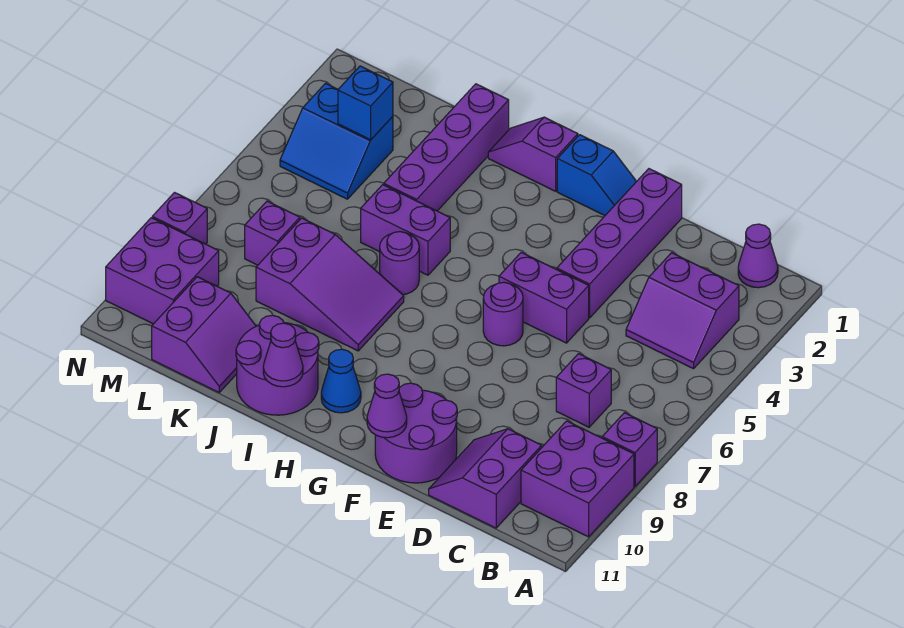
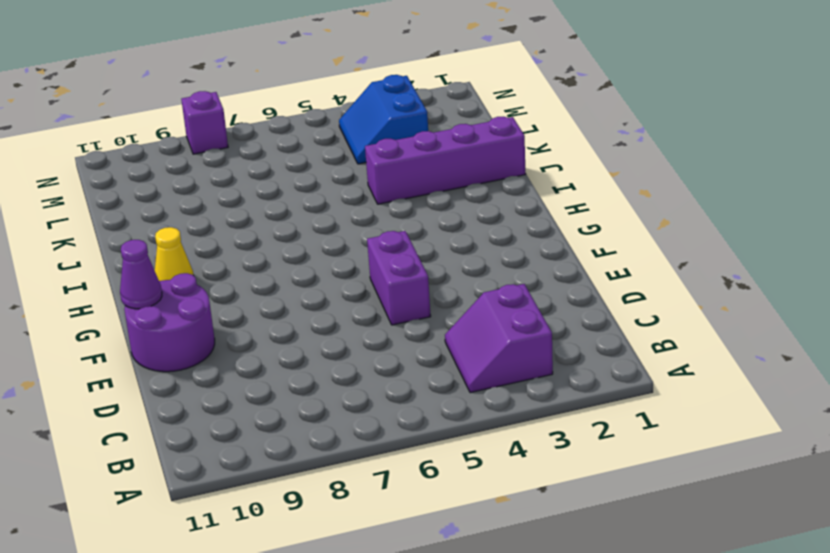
yellow cone H10 level 1 -> blue cone H10 level 1
none -> purple brick A8 level 1
none -> purple brick A9:B10 level 1
none -> purple cone B1 level 1

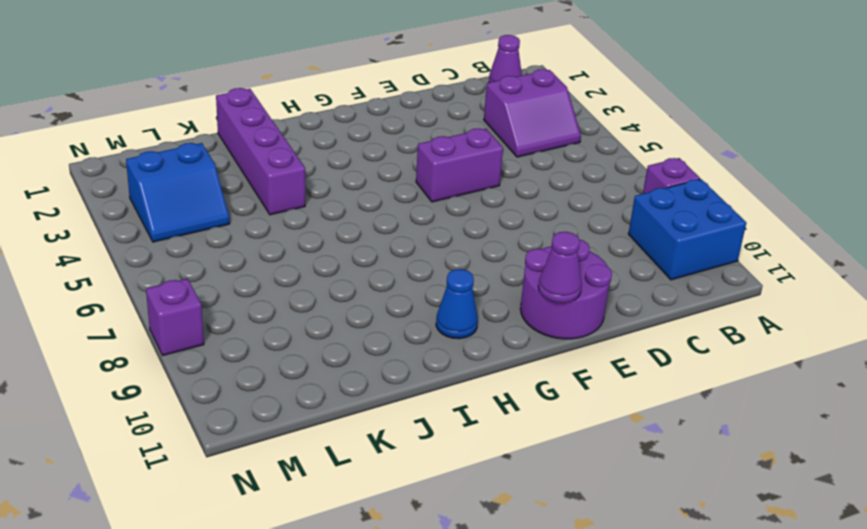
blue brick A9:B10 level 1 -> purple brick A9:B10 level 1
none -> purple brick C7 level 1
none -> purple slope C10:D11 level 1 top C
none -> purple brick E1:E4 level 1

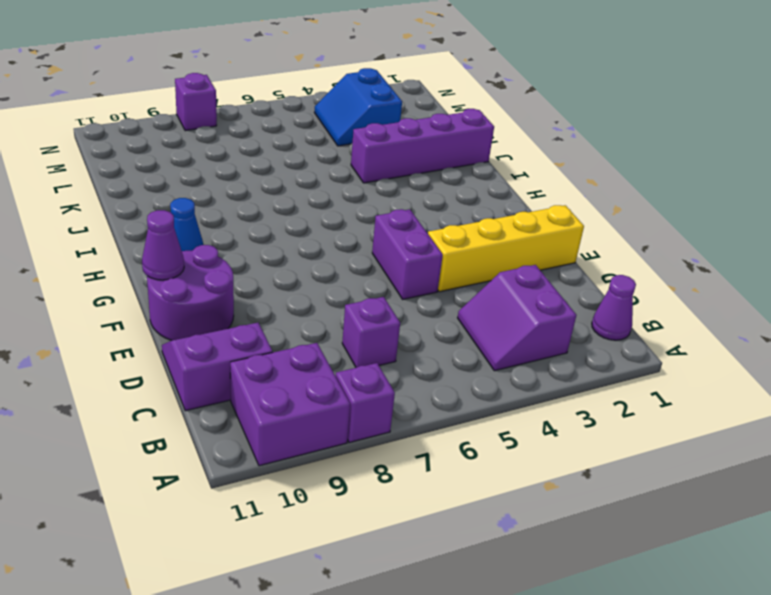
yellow brick E1:E4 level 1 -> purple brick E1:E4 level 1
none -> blue slope F1:G1 level 1 top G
none -> purple round brick F6 level 1
none -> purple slope H1:I1 level 1 top H

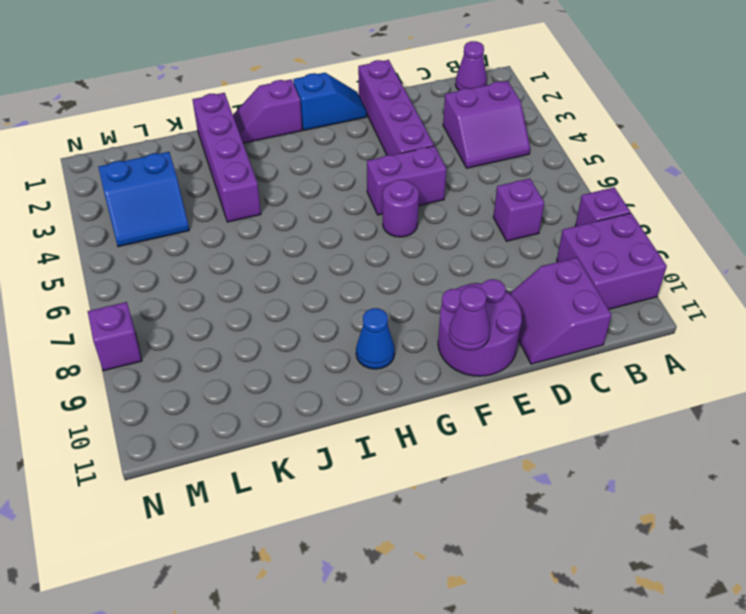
none -> purple brick I5:J5 level 1
none -> purple round brick I6 level 1
none -> purple slope I7:K8 level 1 top K

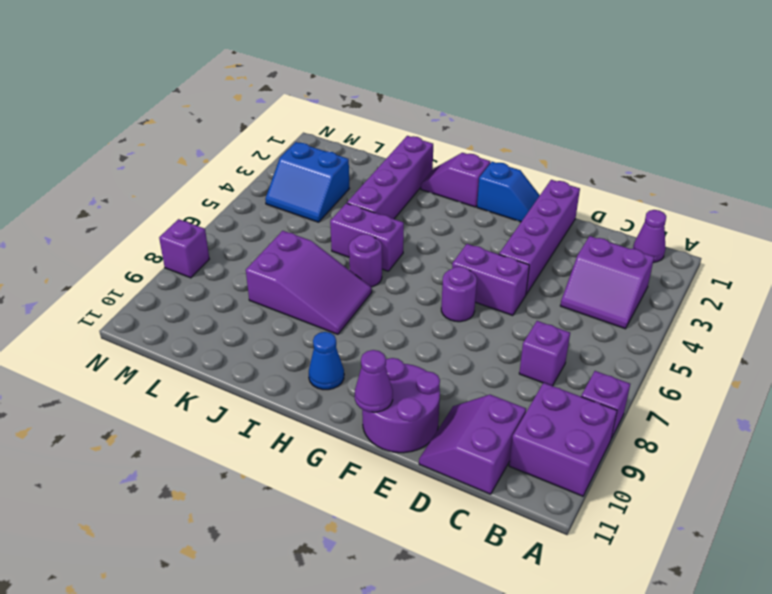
none -> purple round brick I10:J11 level 1
none -> purple slope K10:L11 level 1 top L
none -> purple brick L7 level 1

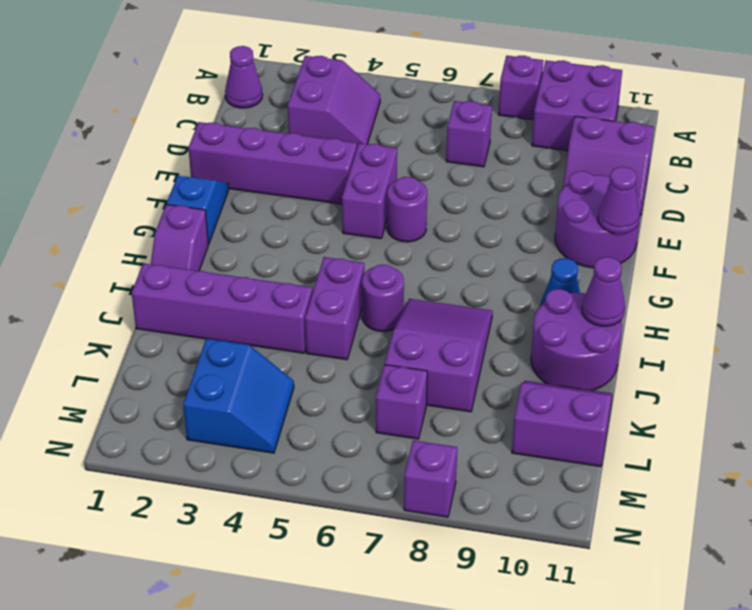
none -> purple brick M9:N10 level 1
none -> blue brick L3 level 2

